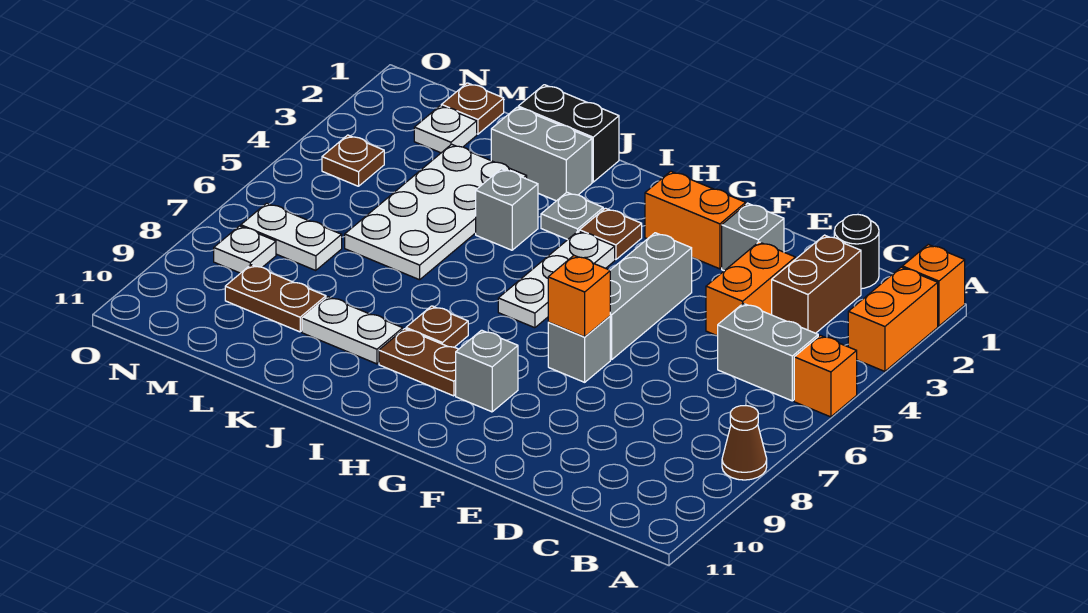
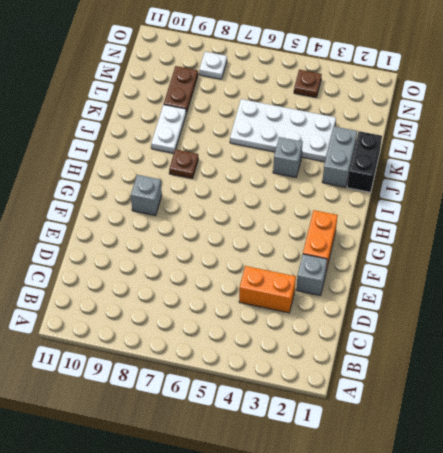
none -> orange brick A1 level 1
none -> orange brick A2:A3 level 1
none -> orange brick A5 level 1
none -> brown cone A8 level 1

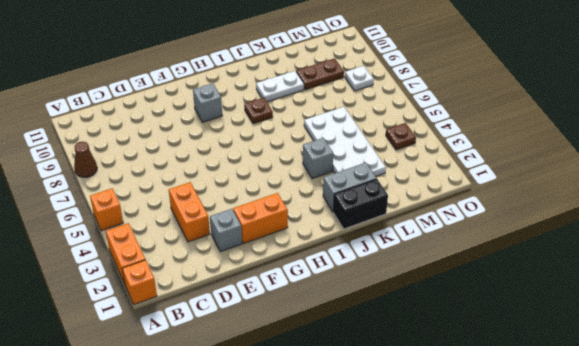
none -> grey brick B5:C5 level 1
none -> black round brick C1 level 1
none -> brown brick C2:C3 level 1
none -> grey brick F4:F6 level 1

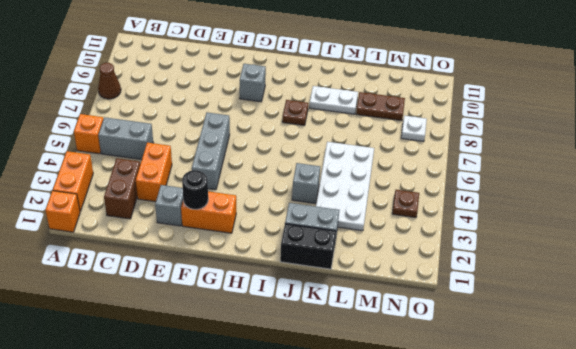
black round brick F2 level 2 -> black round brick C1 level 1
none -> grey brick F7 level 1
none -> brown plate H3 level 1
none -> white plate H4:H6 level 1
none -> brown plate H9:I9 level 1

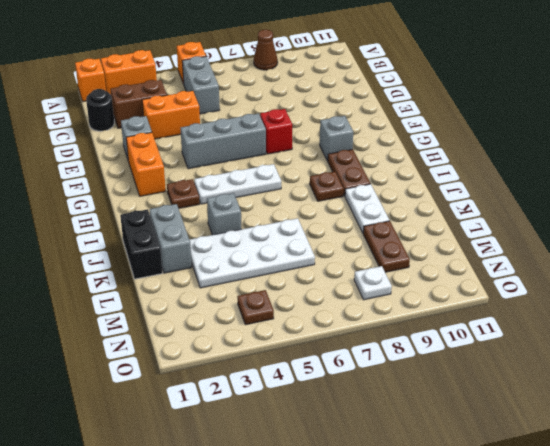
red brick F7 level 1 -> grey brick F7 level 1
none -> grey plate I3 level 1
none -> brown plate M1 level 1
none -> white plate M2 level 1
none -> white plate M7:N7 level 1

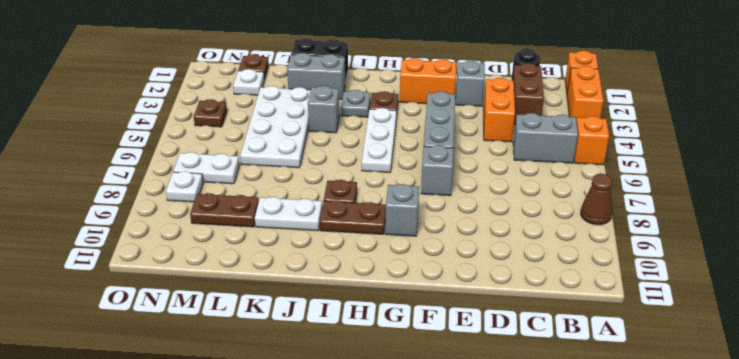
none -> orange brick F7 level 2

